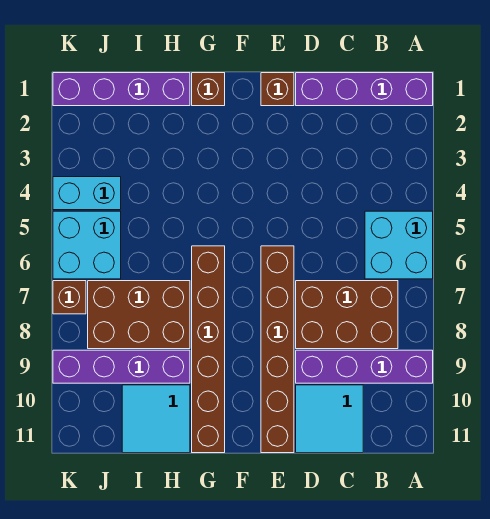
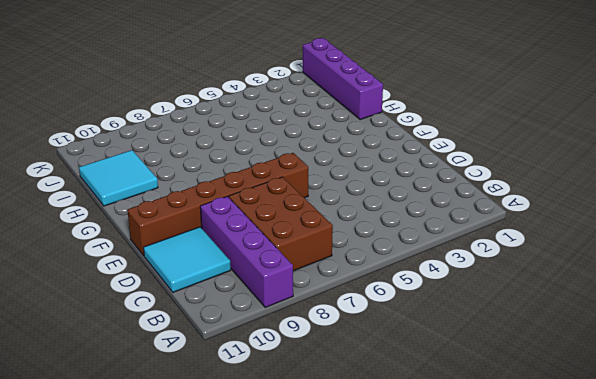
none -> purple brick A1:D1 level 1
none -> cyan brick A5:B6 level 1
none -> brown brick E1 level 1

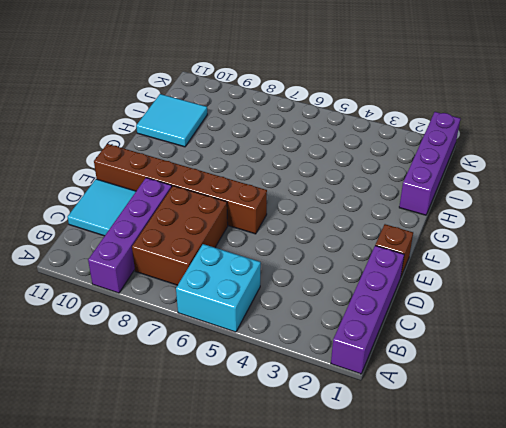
none -> brown brick G1 level 1
none -> brown brick G6:G11 level 1
none -> brown brick H7:J8 level 1

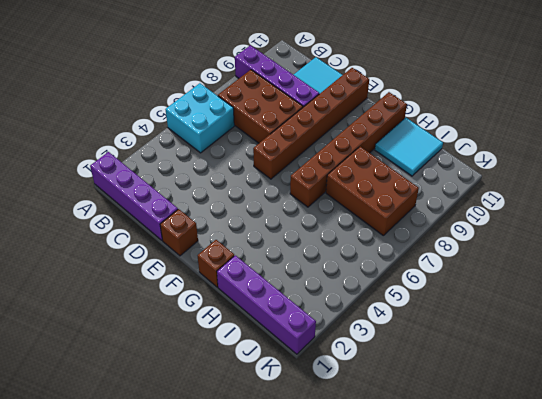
none -> purple brick H9:K9 level 1
none -> cyan brick J4:K4 level 1
none -> cyan brick J5:K6 level 1

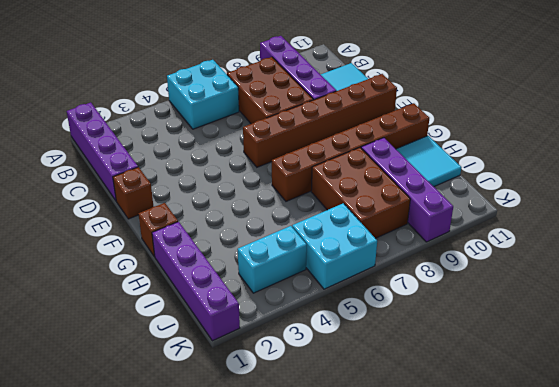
cyan brick J3:J4 level 1 -> cyan brick J4:K4 level 1
none -> brown brick K7 level 1

